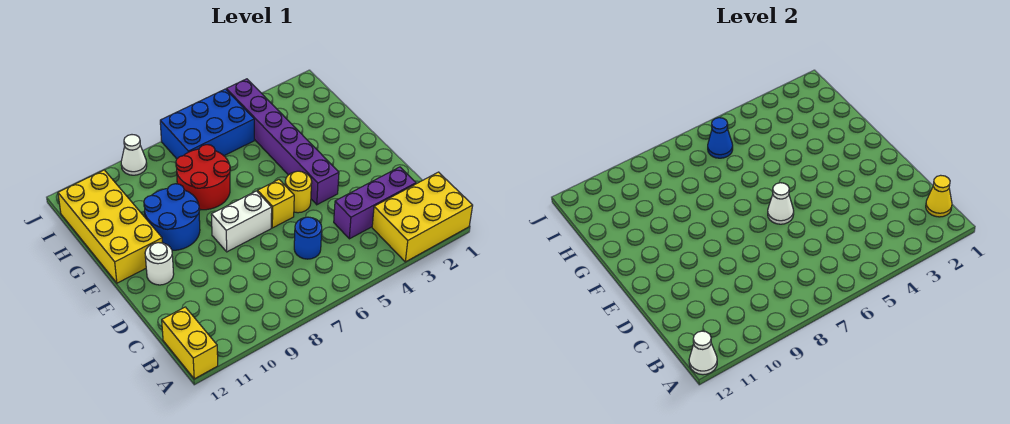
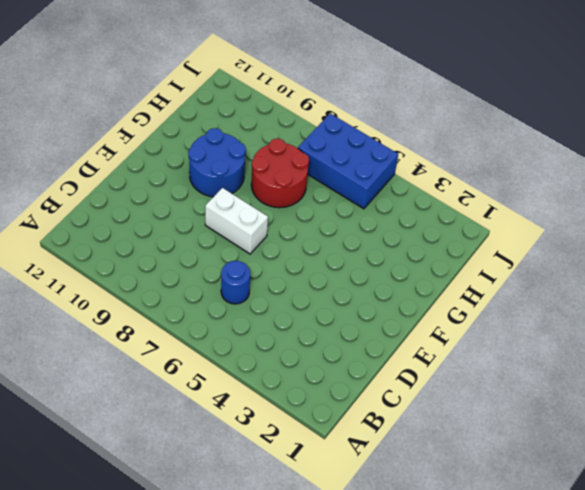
none -> yellow brick A1:B3 level 1
none -> yellow brick A12:B12 level 1
none -> purple brick C2:C4 level 1

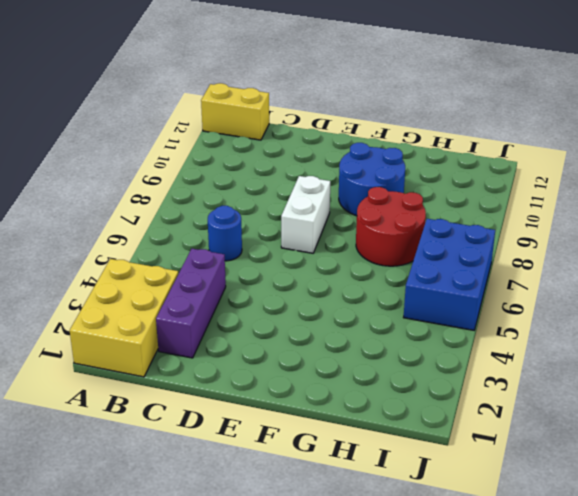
none -> purple brick E4:J4 level 1
none -> yellow round brick E5 level 1
none -> yellow brick E6 level 1

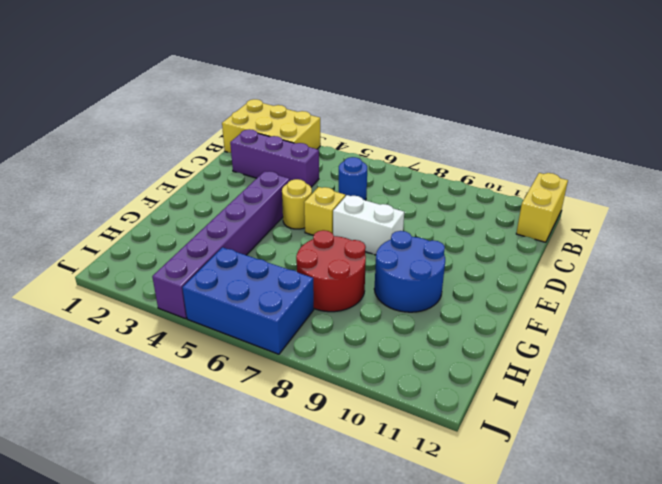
none -> white round brick E11 level 1
none -> yellow brick F11:I12 level 1
none -> white cone J9 level 1

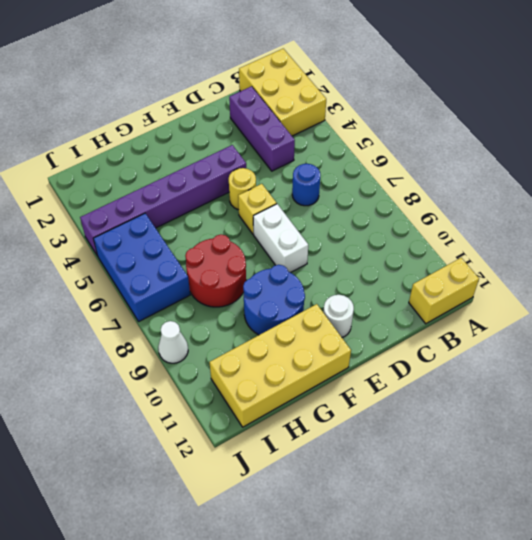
none -> white cone A12 level 2
none -> yellow cone B1 level 2
none -> white cone E6 level 2

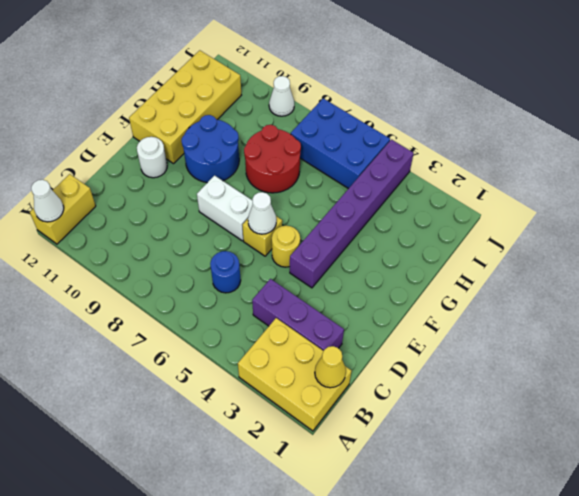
none -> blue cone I6 level 2

